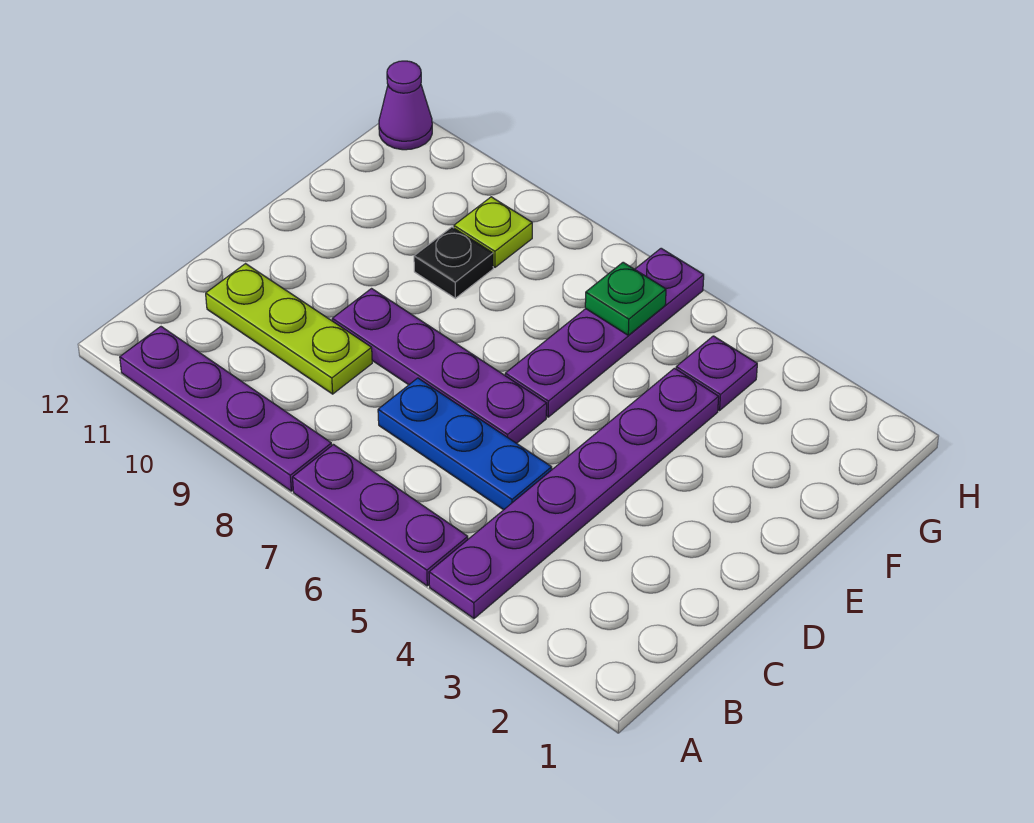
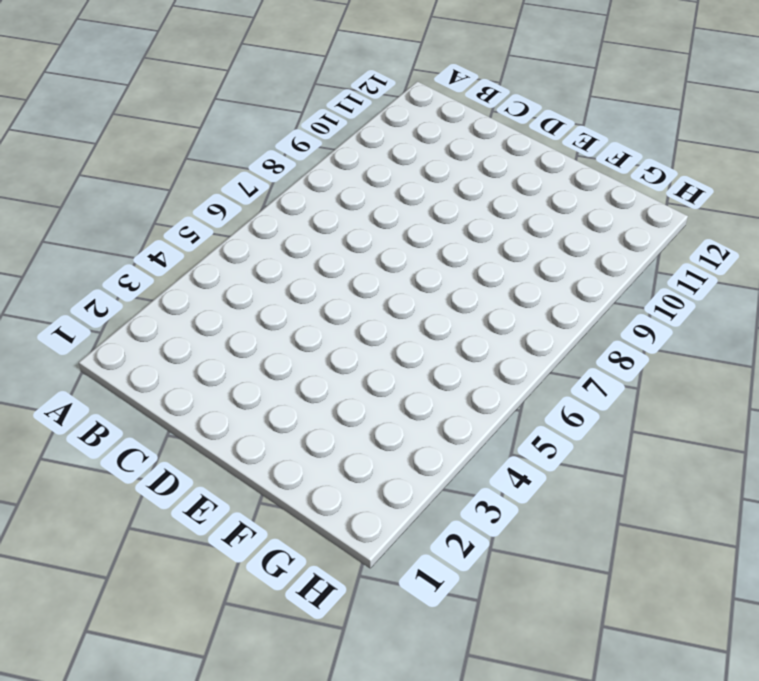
none -> purple plate A4:F4 level 1
none -> purple plate A5:A7 level 1
none -> purple plate A8:A11 level 1

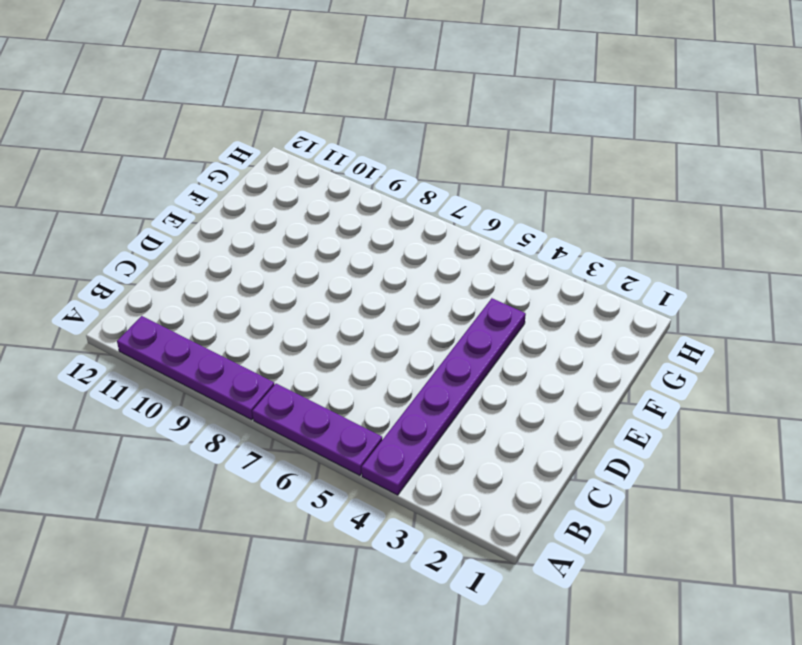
none -> blue plate C5:C7 level 1
none -> lime plate C9:C11 level 1
none -> purple plate D6:D9 level 1

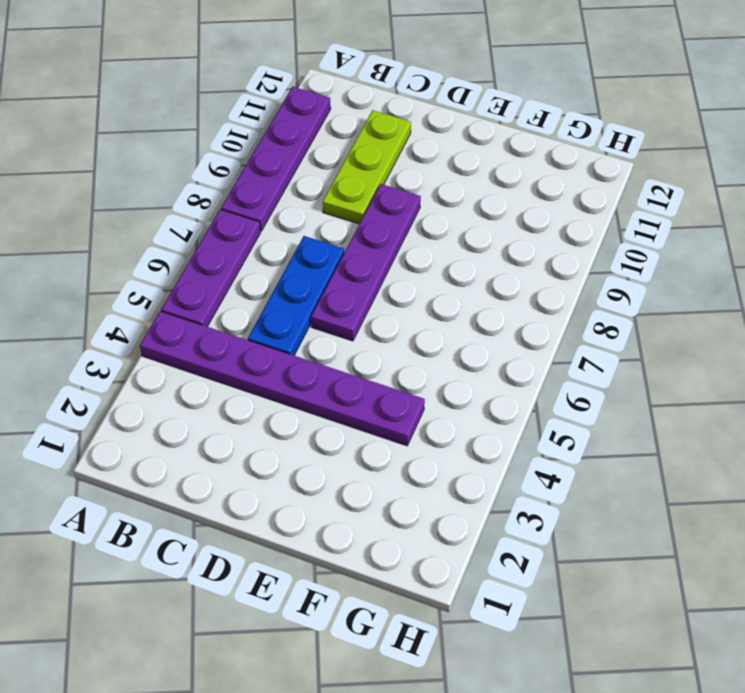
none -> purple plate E6:H6 level 1
none -> black plate F9 level 1
none -> purple plate G4 level 1

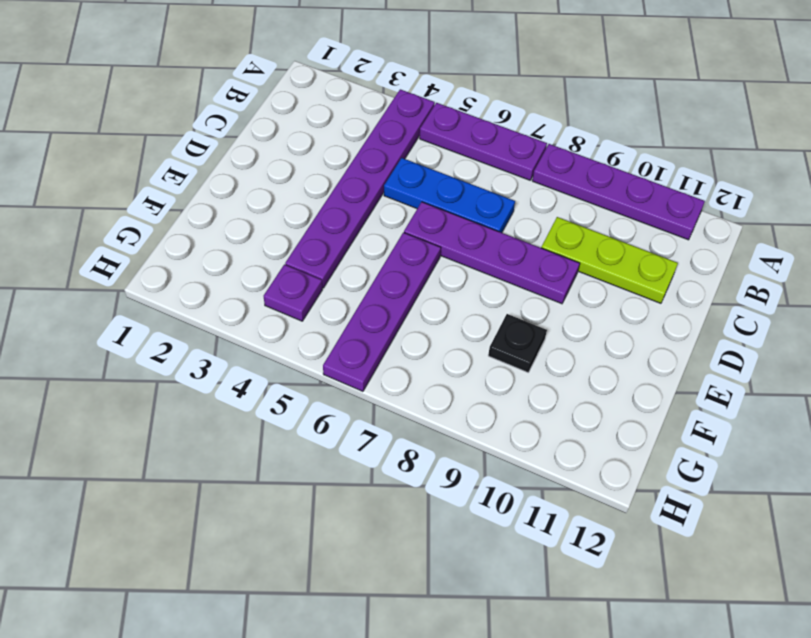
none -> lime plate G9 level 1
none -> purple cone H12 level 1
none -> green plate G6 level 2

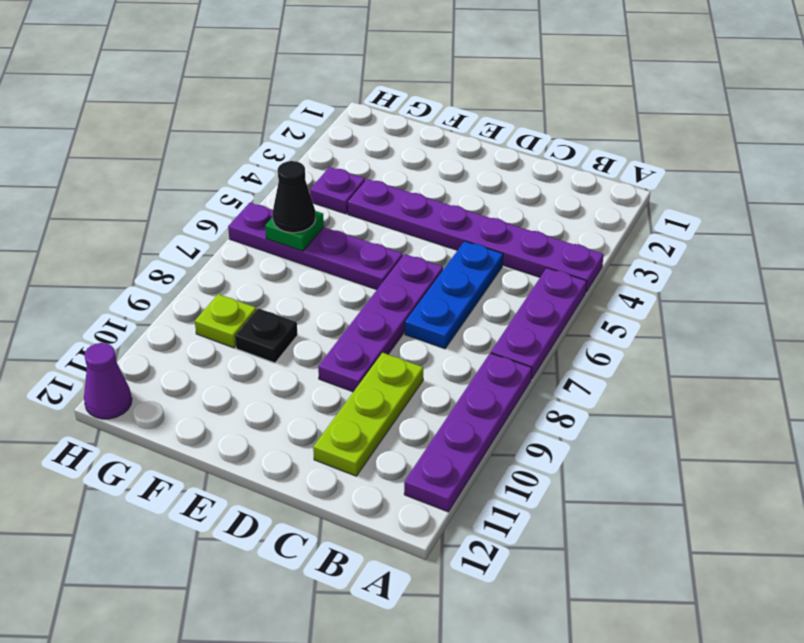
black cone G6 level 3 -> none

